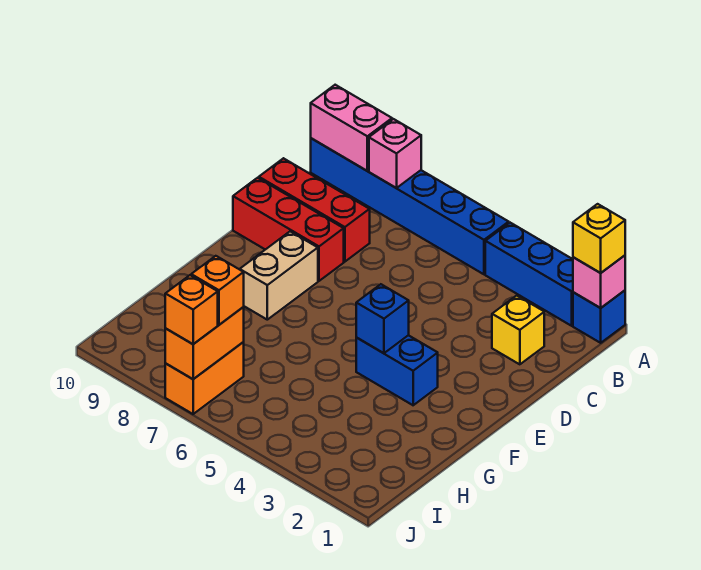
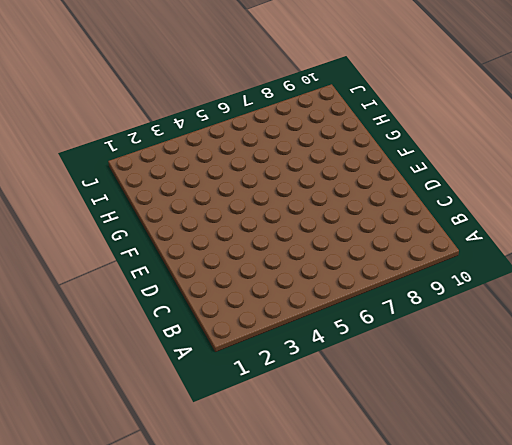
none -> blue brick A1 level 1
none -> blue brick A2:A4 level 1
none -> blue brick A5:A10 level 1

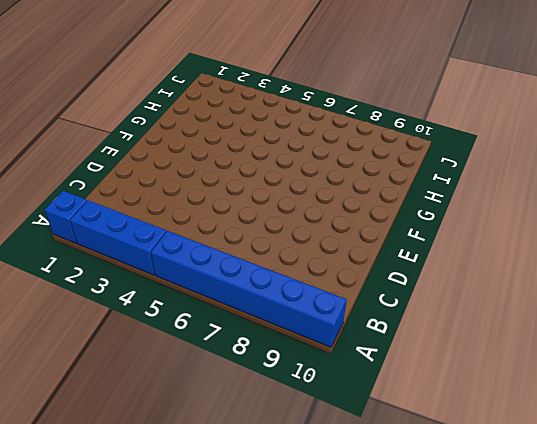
none -> yellow brick C2 level 1
none -> red brick C8:C10 level 1
none -> red brick D8:D10 level 1

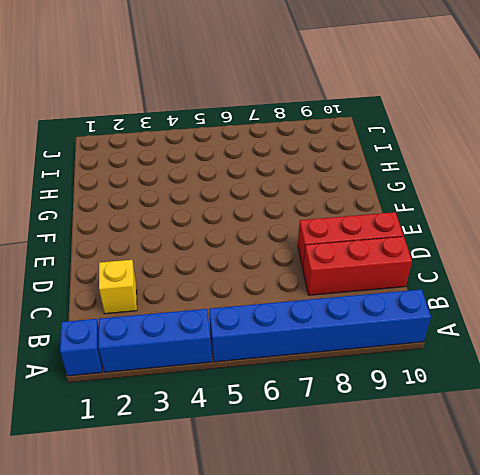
none -> tan brick E8:F8 level 1
none -> blue brick F3:F4 level 1
none -> orange brick I7:J7 level 1

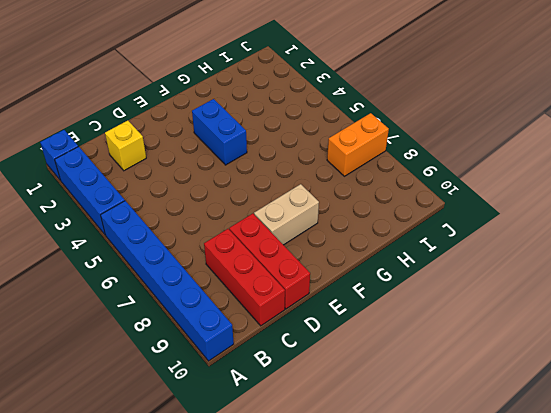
none -> pink brick A1 level 2
none -> pink brick A8 level 2
none -> pink brick A9:A10 level 2

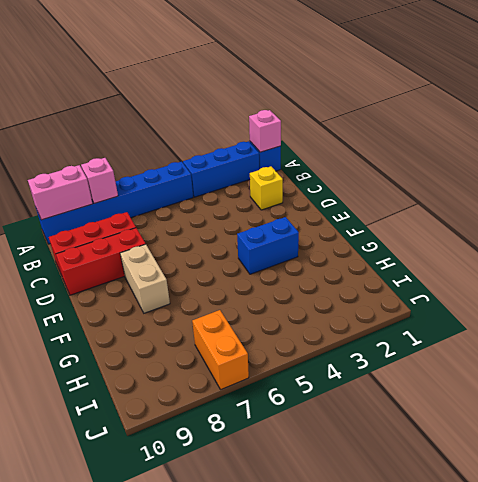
none -> blue brick F4 level 2
none -> orange brick I7:J7 level 2
none -> yellow brick A1 level 3

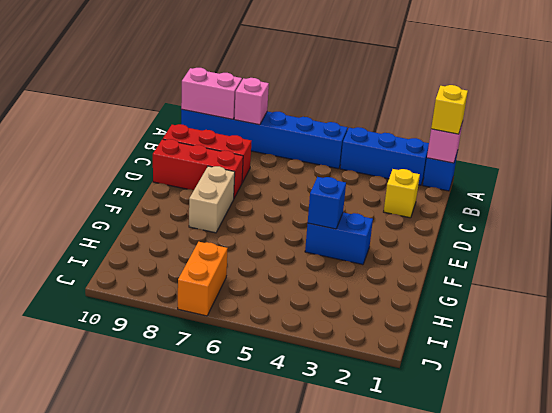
none -> orange brick I7:J7 level 2
none -> orange brick I7 level 3
none -> orange brick J7 level 3

